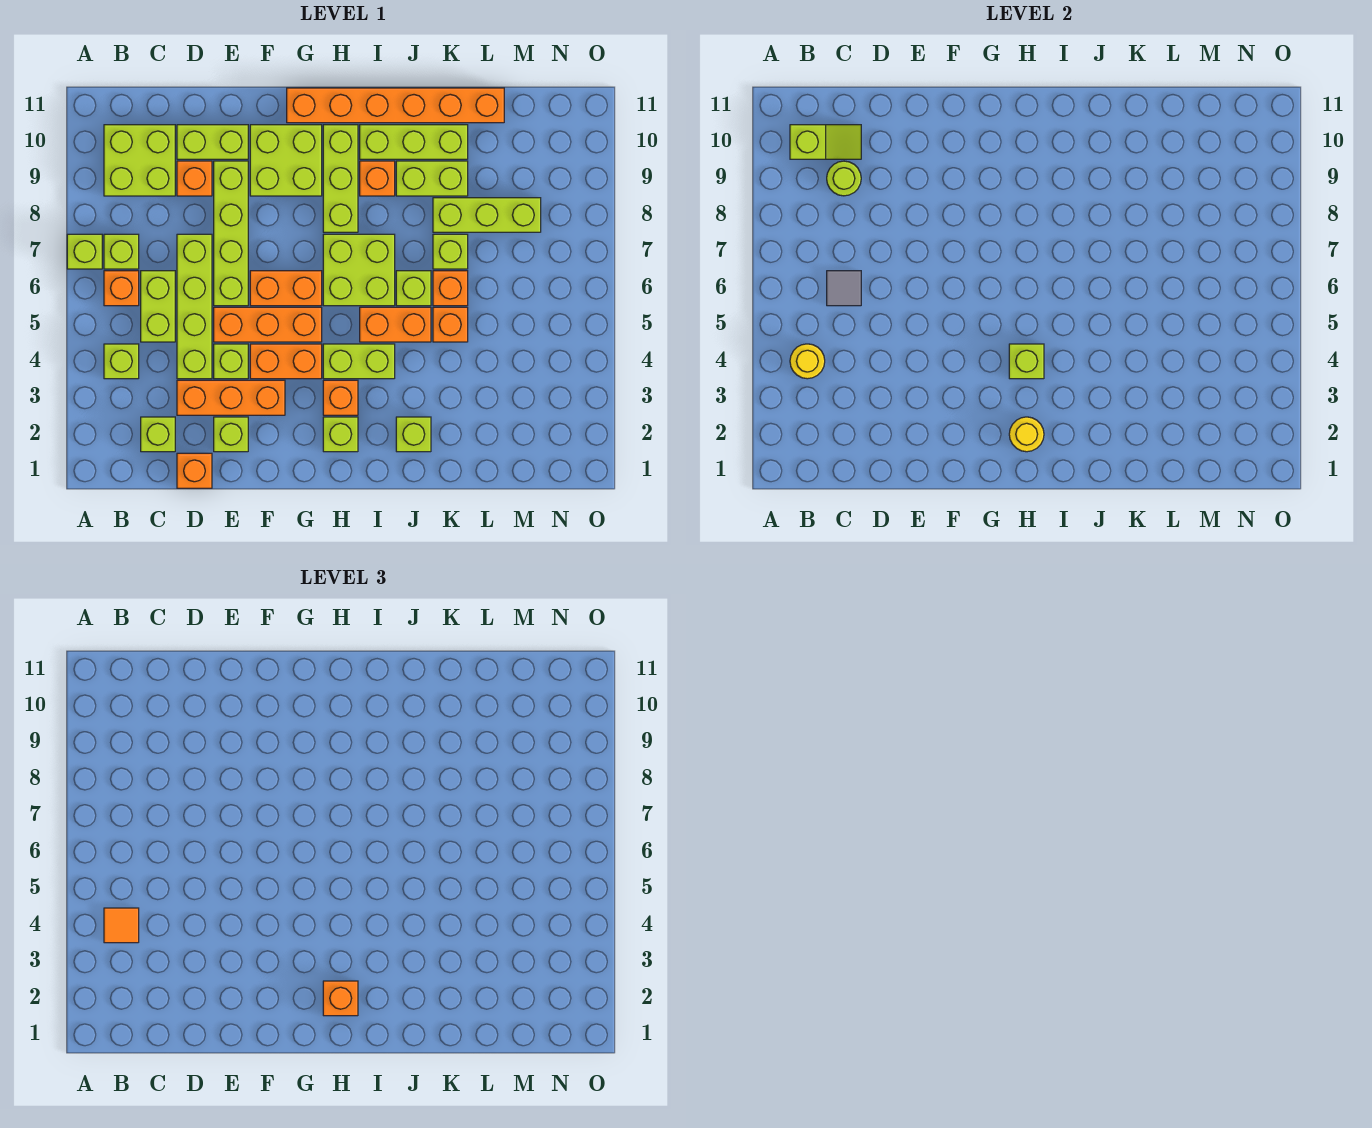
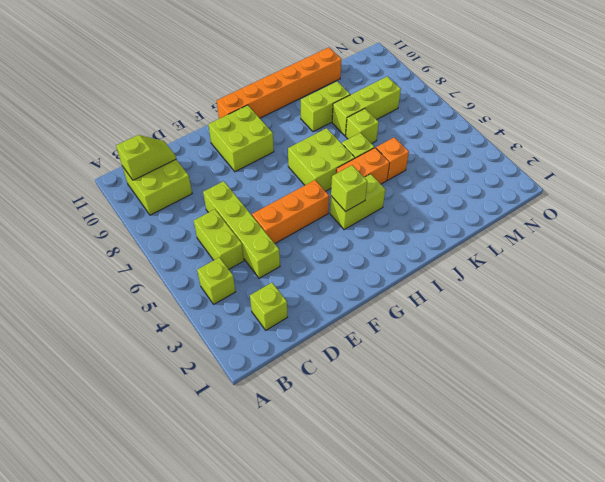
none -> lime brick A7 level 1
none -> orange brick B6 level 1
none -> lime brick B7 level 1
none -> orange brick D1 level 1

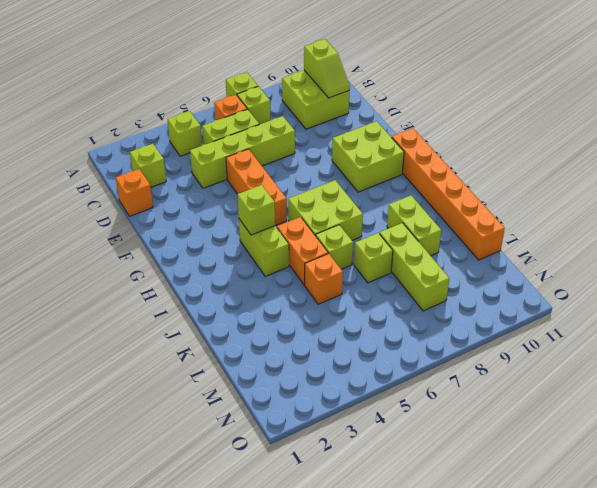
none -> orange brick D3:F3 level 1
none -> orange brick D9 level 1
none -> lime brick D10:E10 level 1
none -> lime brick E2 level 1

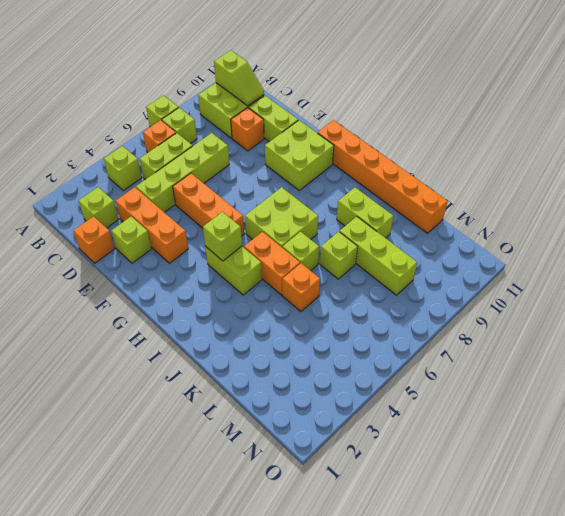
none -> lime brick E4 level 1
none -> lime brick E6:E9 level 1
none -> orange brick F4:G4 level 1
none -> orange brick F6:G6 level 1

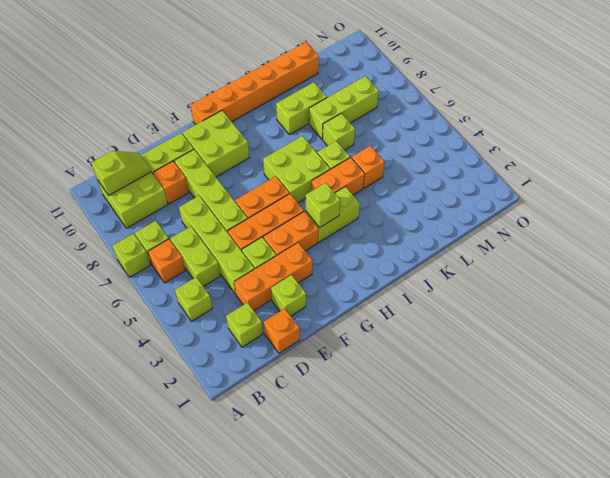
none -> lime brick H2 level 1
none -> orange brick H3 level 1
none -> lime brick H8:H10 level 1
none -> orange brick I9 level 1

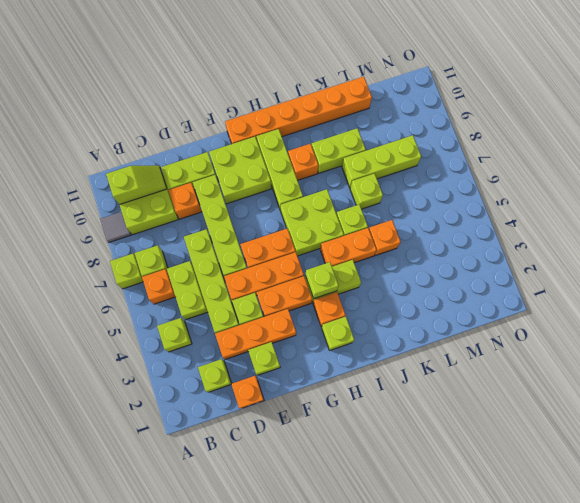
grey tile A9 level 1 -> grey tile C6 level 2
none -> lime brick I10:K10 level 1
none -> lime brick J2 level 1
none -> orange brick K6 level 1
none -> yellow round brick B4 level 2

